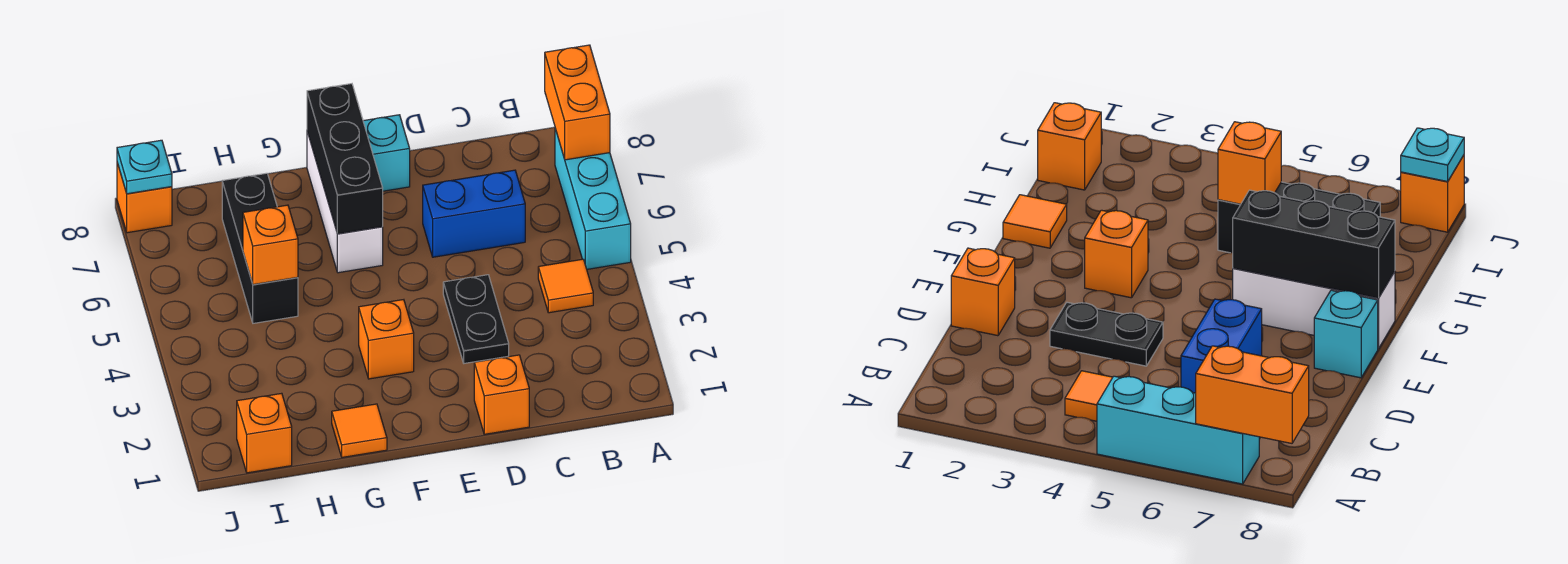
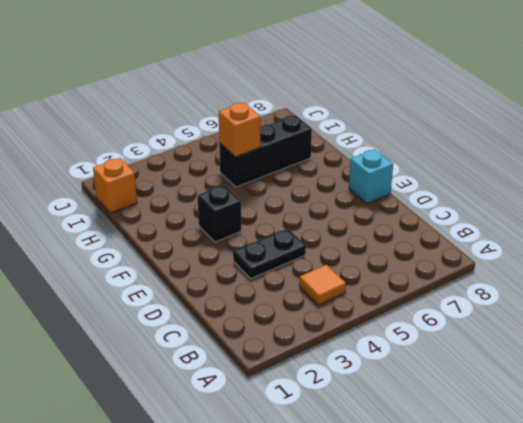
black brick F3 level 1 -> orange brick F3 level 1
none -> cyan brick A5:A7 level 1
none -> blue brick C6:D6 level 1
none -> orange brick D1 level 1

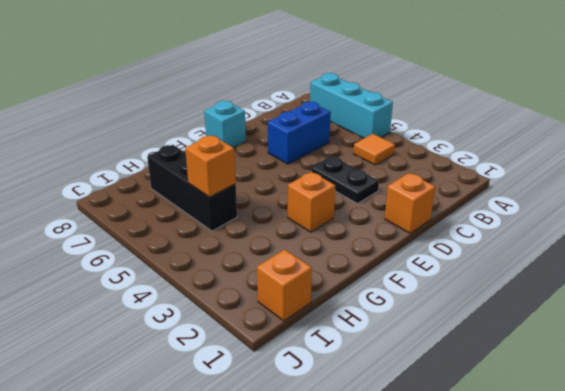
none -> white brick F6:F8 level 1
none -> orange tile G1 level 1
none -> orange brick J8 level 1

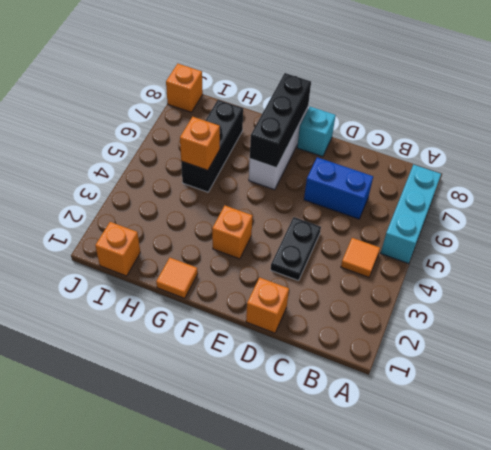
none -> orange brick A7:A8 level 2
none -> cyan plate J8 level 2

